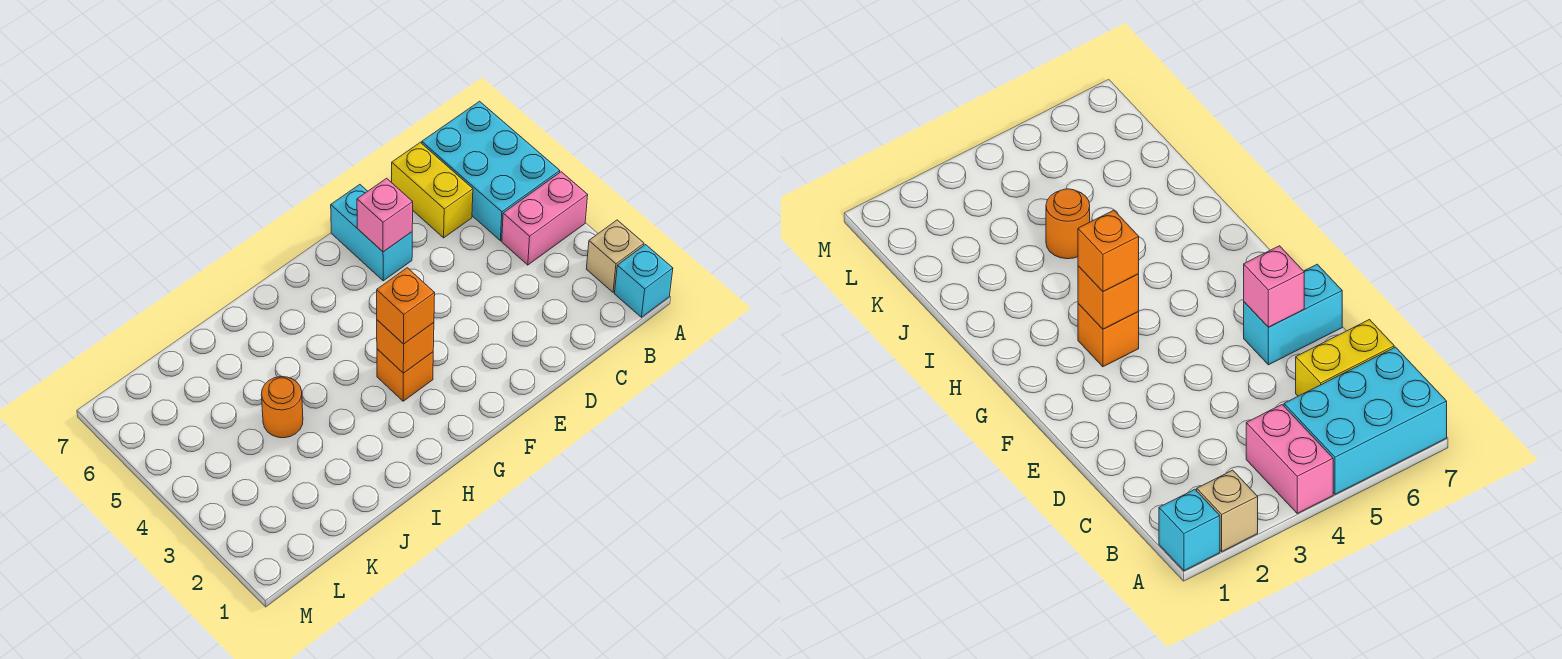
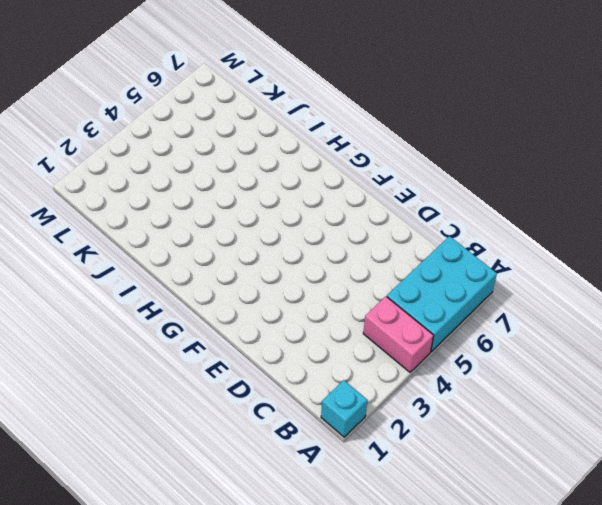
none -> tan brick A2 level 1
none -> yellow brick C6:C7 level 1

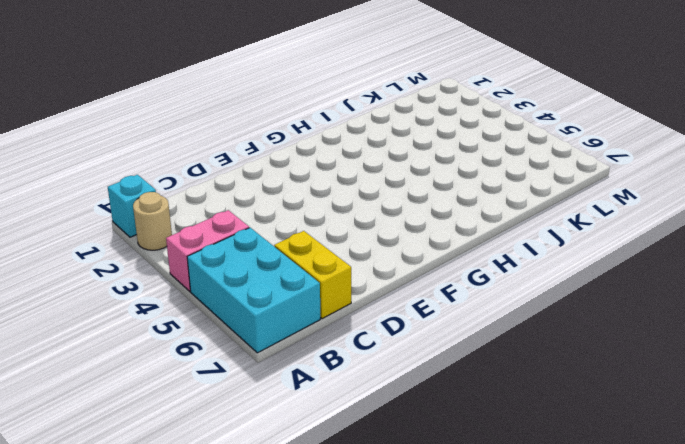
tan round brick A2 level 1 -> tan brick A2 level 1
none -> cyan brick E6:E7 level 1
none -> orange brick G3 level 1

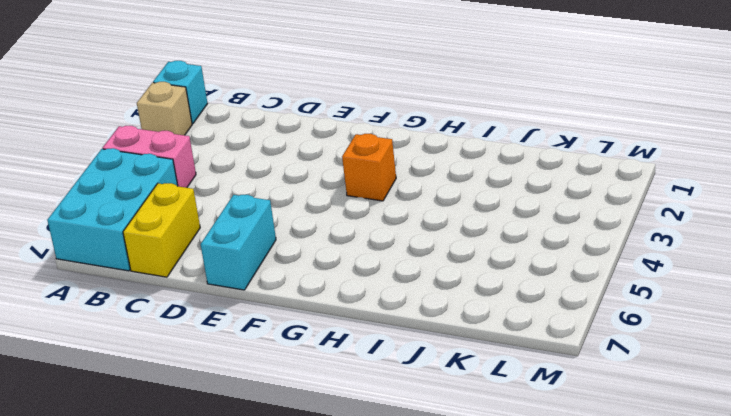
none -> orange round brick J4 level 1
none -> pink brick E6 level 2

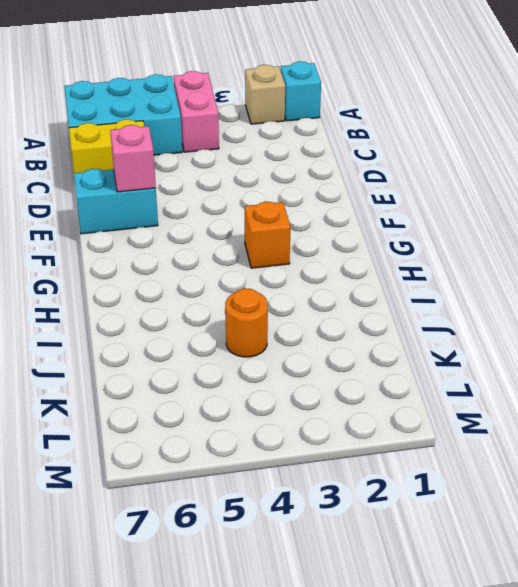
none -> orange brick G3 level 2
none -> orange brick G3 level 3

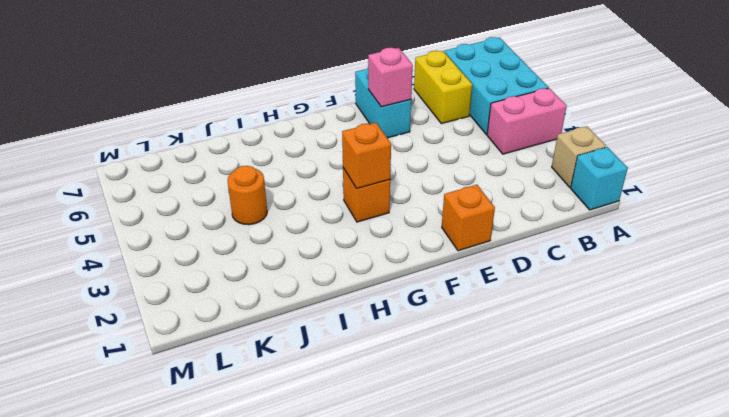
orange brick E1 level 1 -> orange brick G3 level 3

